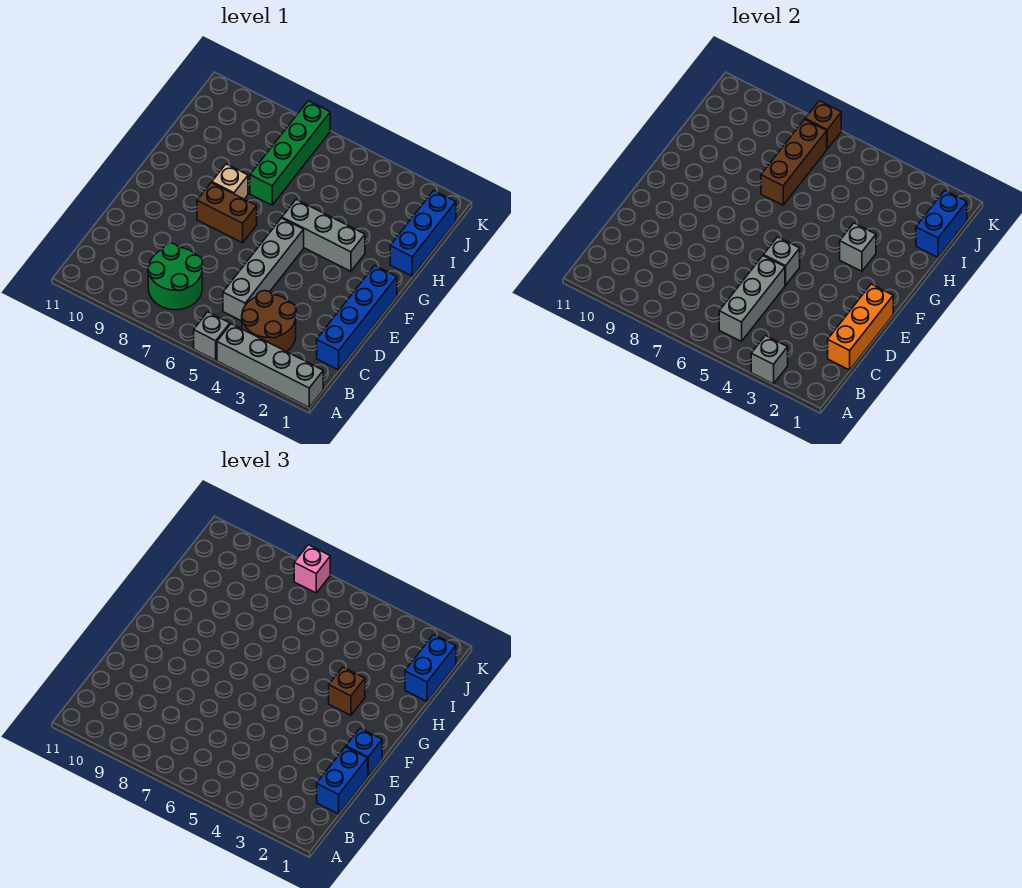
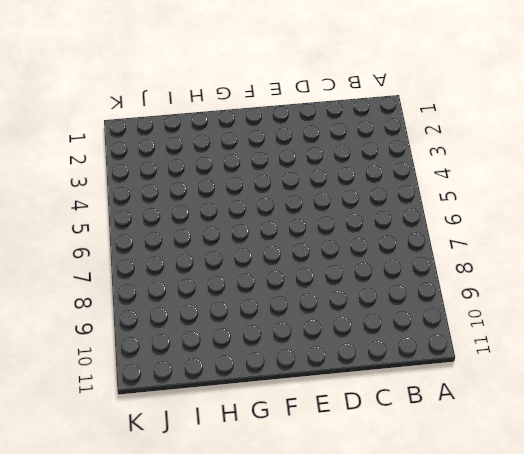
none -> grey brick A1:A4 level 1
none -> grey brick A5 level 1
none -> brown round brick B3:C4 level 1

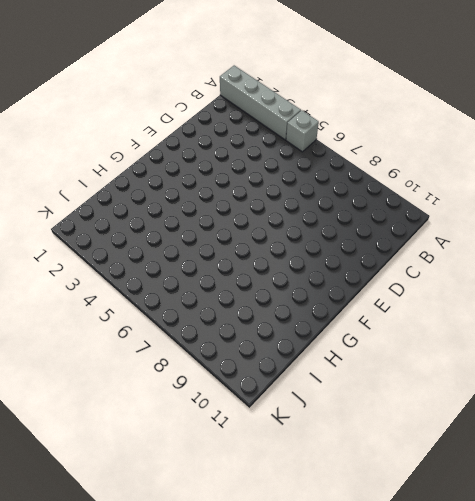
none -> brown round brick B3:C4 level 1
none -> green round brick B7:C8 level 1
none -> blue brick C1:F1 level 1

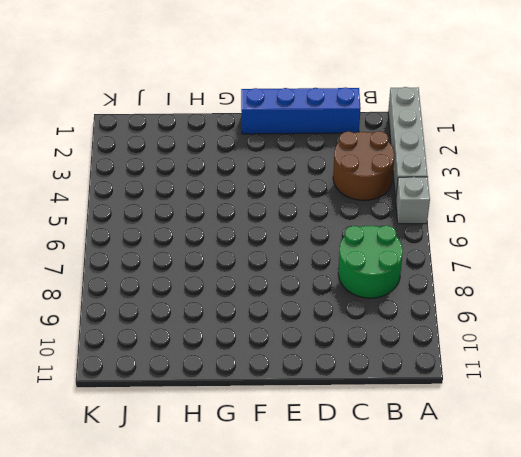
none -> grey brick C5:F5 level 1
none -> brown brick F7:F8 level 1
none -> grey brick G3:G5 level 1

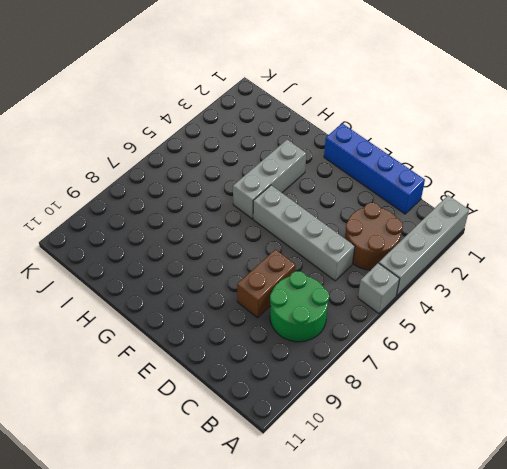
brown brick D7:D8 level 1 -> brown brick F7:F8 level 1
none -> tan brick G8 level 1
none -> blue brick H1:J1 level 1
none -> green brick H7:K7 level 1

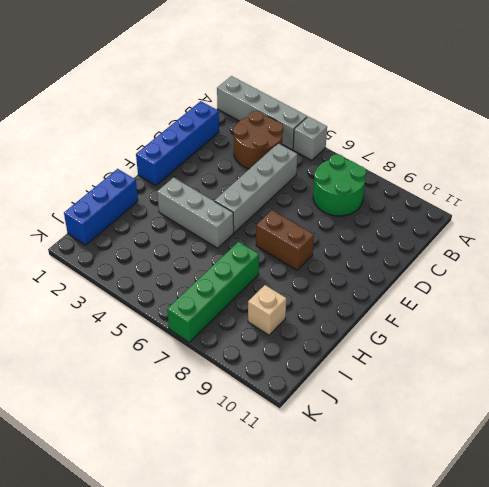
tan brick I9 level 1 -> tan brick G8 level 1
none -> grey brick A3 level 2
none -> grey brick B5:D5 level 2
none -> orange brick C1:E1 level 2

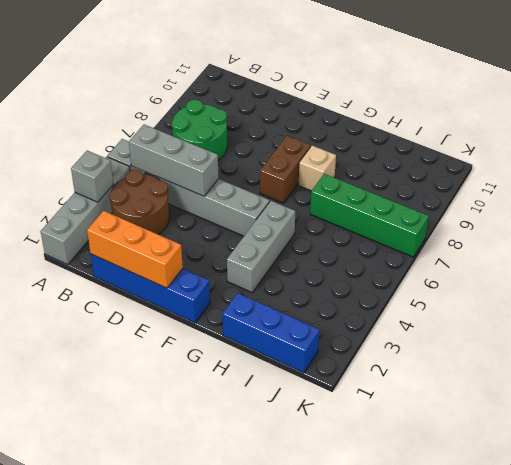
none -> grey brick E5 level 2
none -> grey brick G3 level 2
none -> brown brick H7:J7 level 2

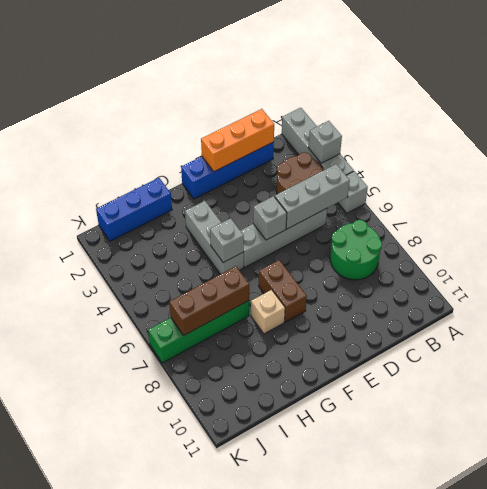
grey brick G5 level 2 -> grey brick G3 level 2
none -> blue brick I1:J1 level 2
none -> brown brick K7 level 2
none -> blue brick C1:D1 level 3

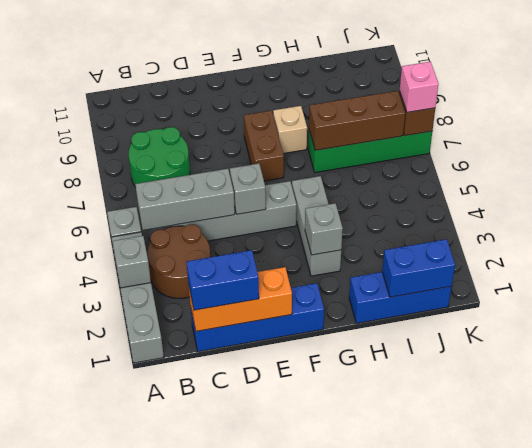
none -> blue brick E1 level 3
none -> brown brick G3 level 3
none -> blue brick I1:J1 level 3

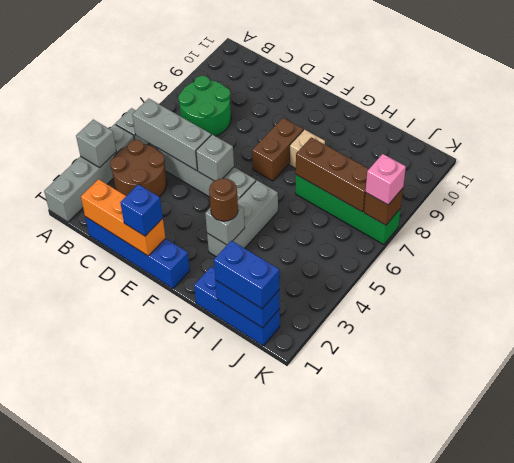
brown round brick G3 level 3 -> brown brick G3 level 3
none -> blue brick C1:D1 level 3

